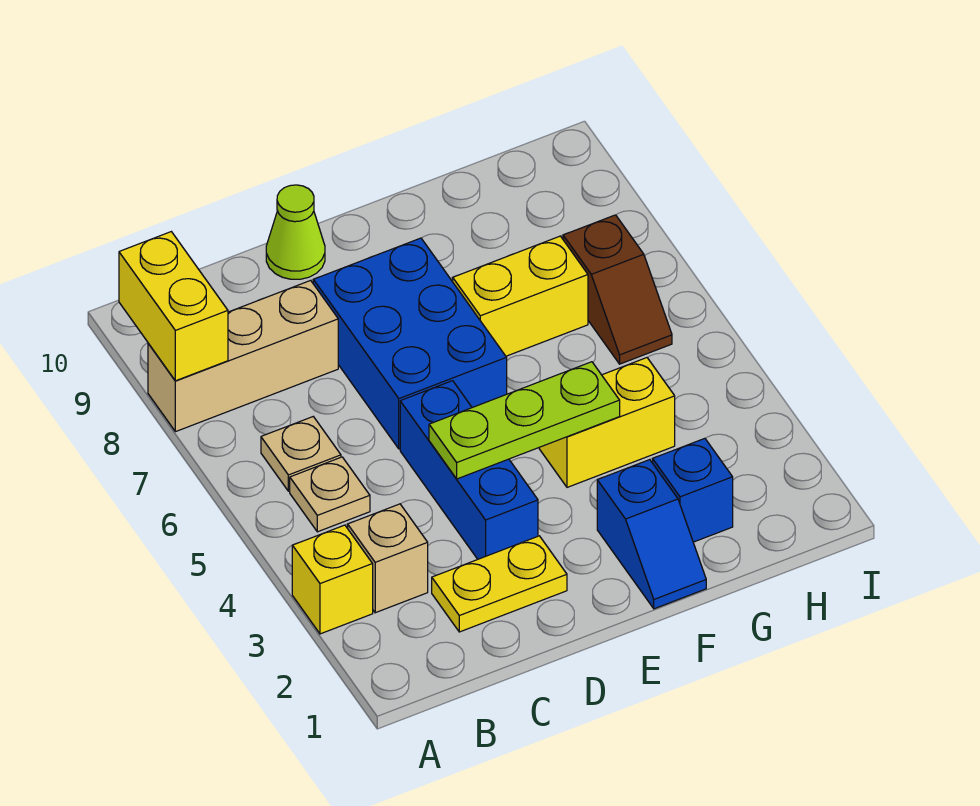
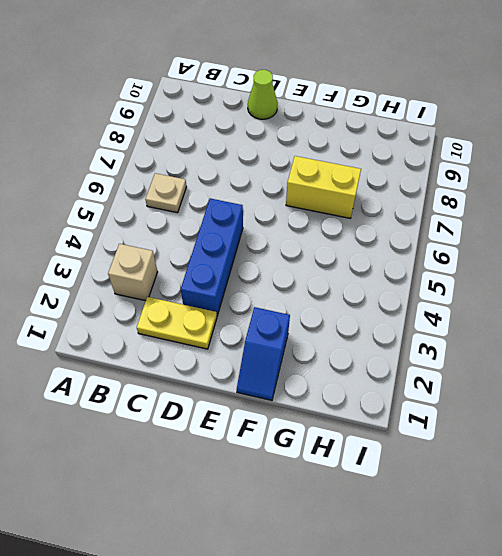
none -> yellow brick A3 level 1
none -> tan brick A8:C8 level 1
none -> tan plate B5 level 1

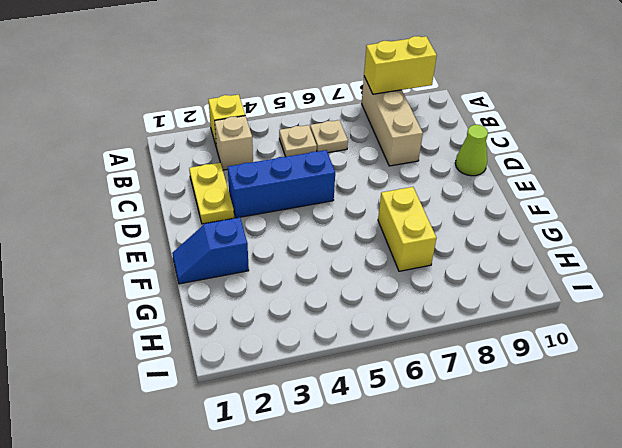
none -> blue brick D6:E8 level 1
none -> yellow brick F4:G4 level 1
none -> blue brick G2 level 1

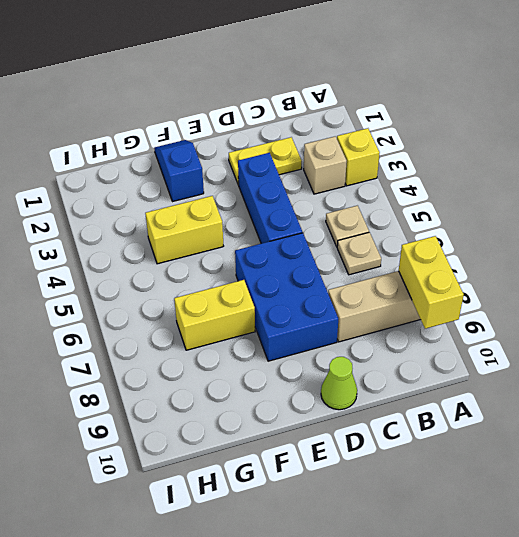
none -> blue brick G2 level 1
none -> brown slope H6:H7 level 1 top 7
none -> lime plate D4:F4 level 2

